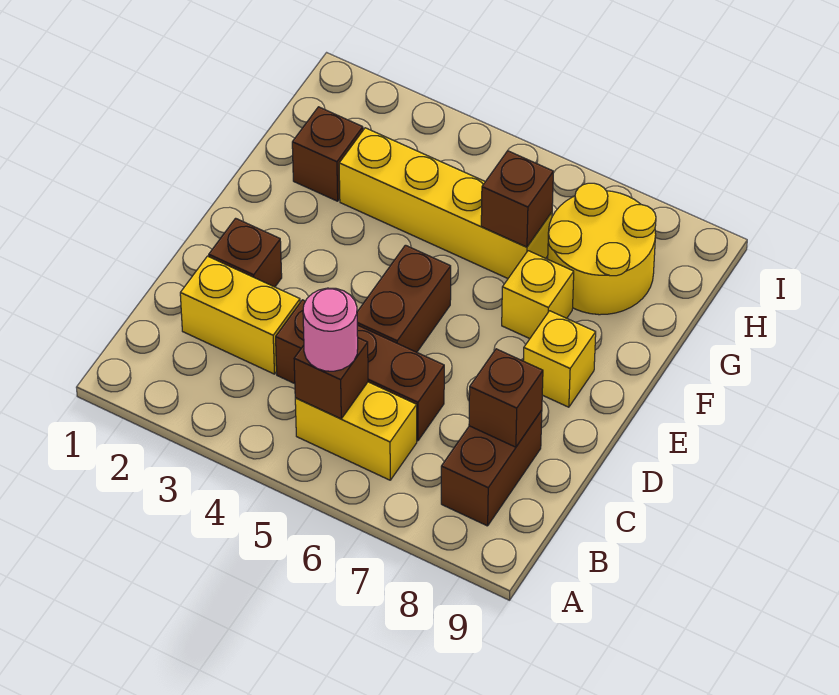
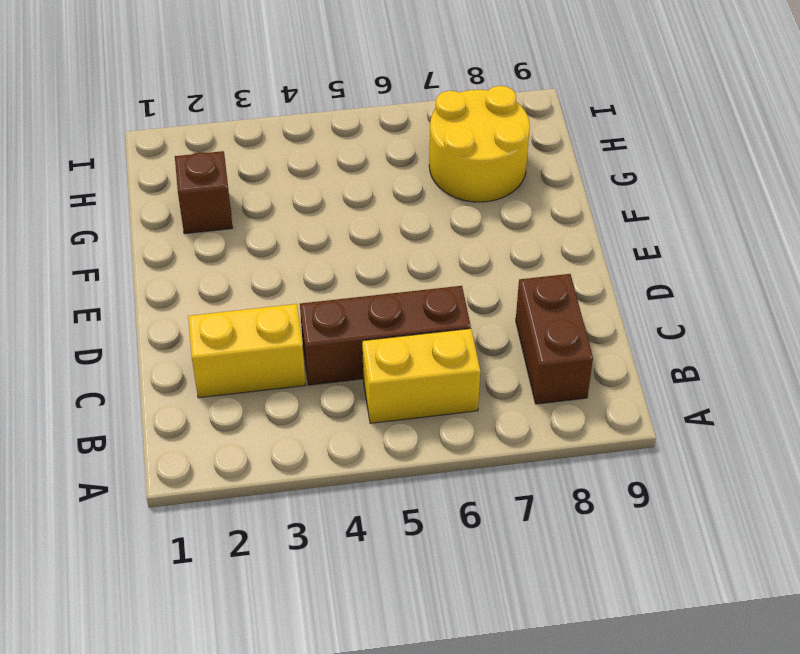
none -> brown brick D2 level 1
none -> brown brick D5:E5 level 1
none -> yellow brick E8 level 1

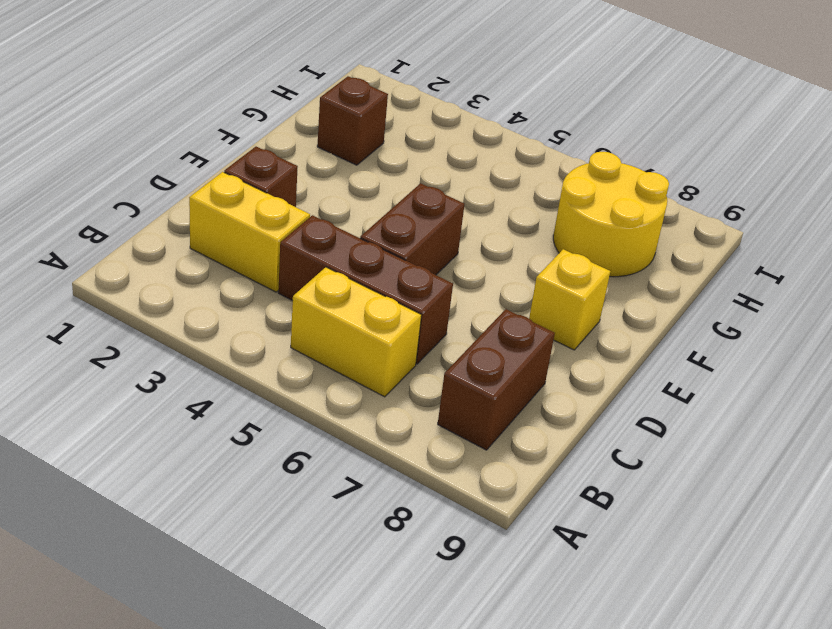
none -> yellow brick F7 level 1
none -> yellow brick G3:G6 level 1
none -> brown brick B5 level 2

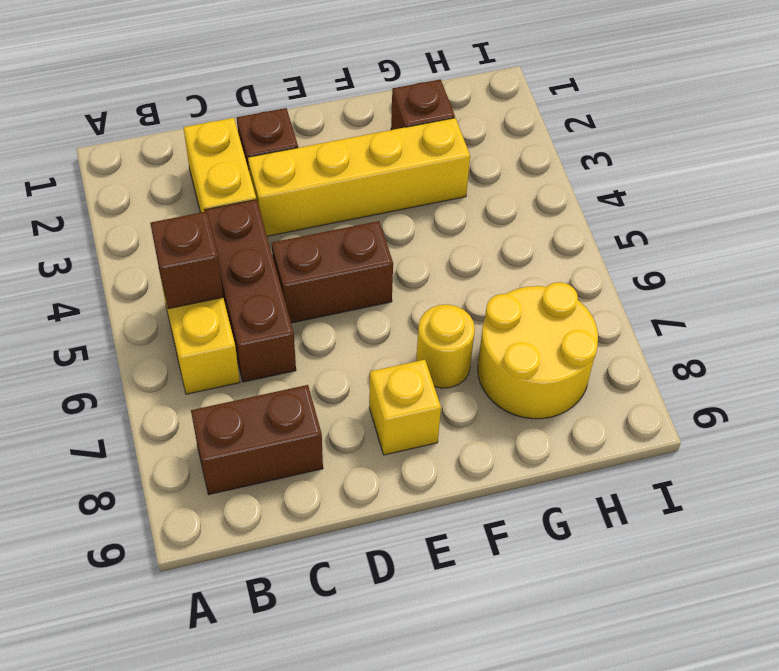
yellow brick D3:G3 level 1 -> yellow brick G3:G6 level 1
yellow round brick F7 level 1 -> yellow brick F7 level 1
none -> brown brick C8 level 2
none -> brown brick G6 level 2
none -> pink round brick B5 level 3

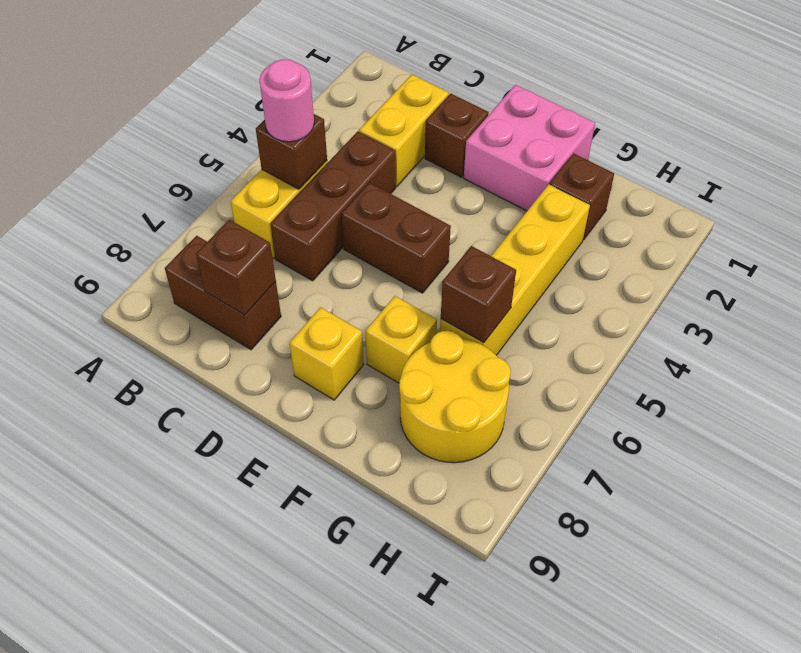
pink brick E1:F2 level 1 -> none

